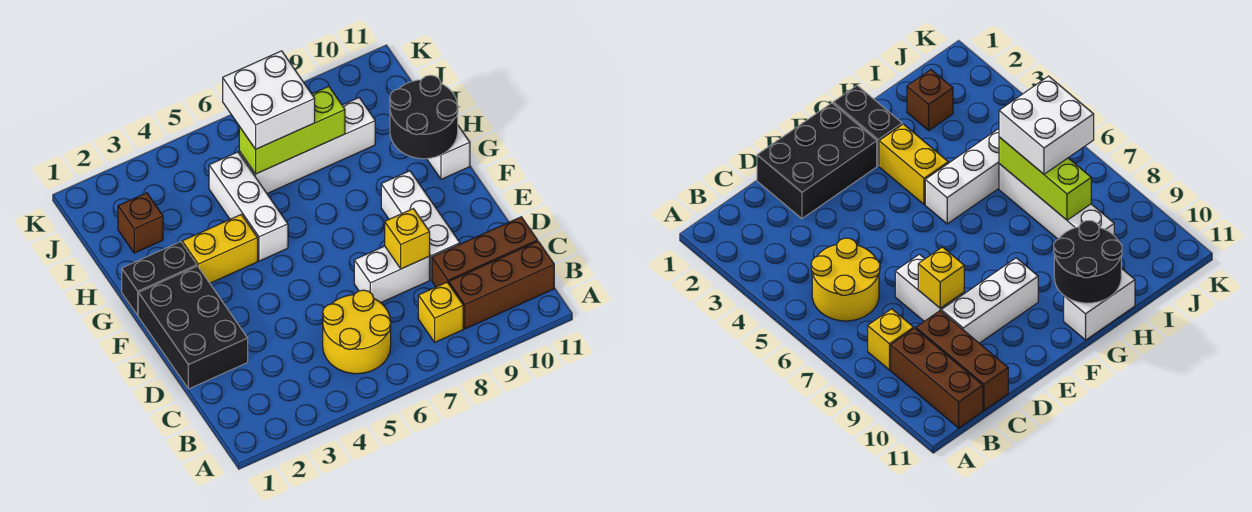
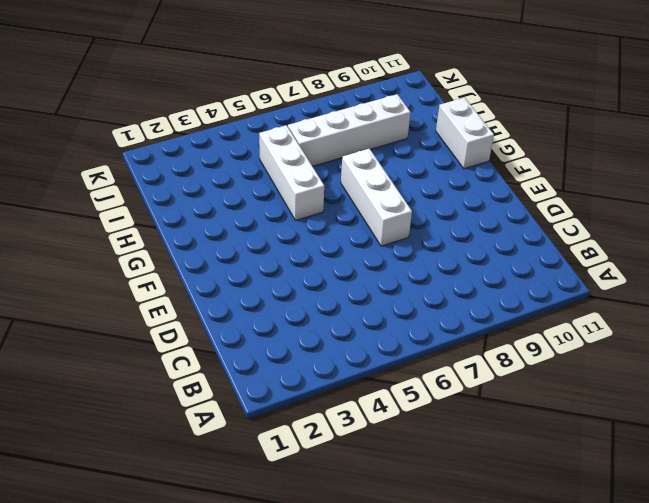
white brick E7:G7 level 1 -> white brick D9:F9 level 1
none -> yellow round brick B5:C6 level 1
none -> yellow brick B8 level 1
none -> brown brick B9:B11 level 1

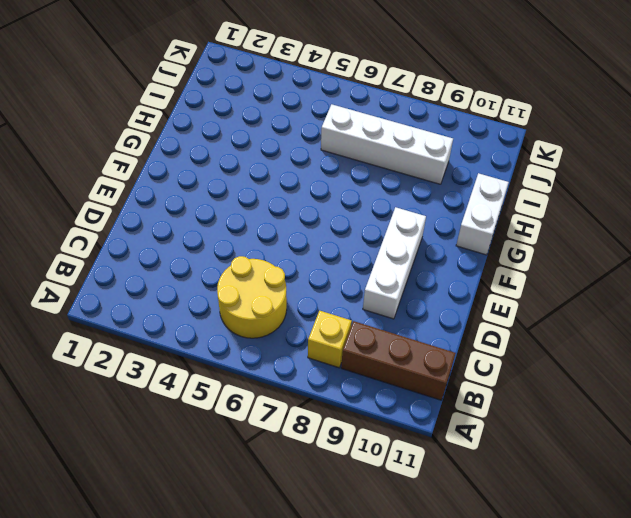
none -> brown brick C9:C11 level 1
none -> black brick D1:F2 level 1
none -> white brick D7:D8 level 1

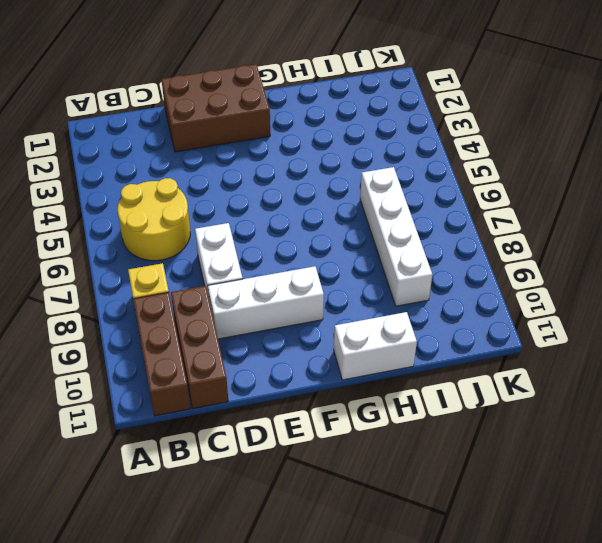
brown brick D1:F2 level 1 -> black brick D1:F2 level 1
none -> black brick G1:G2 level 1
none -> yellow brick G3:G4 level 1
none -> white brick G5:I5 level 1

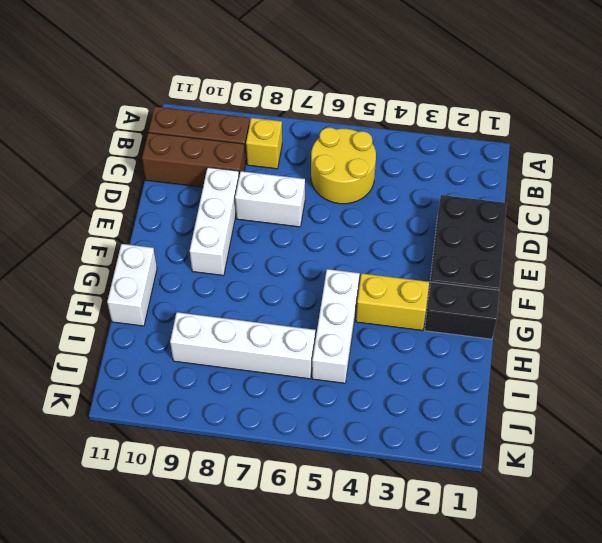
none -> brown brick I2 level 1
none -> yellow brick D8 level 2
none -> black round brick G10:H11 level 2

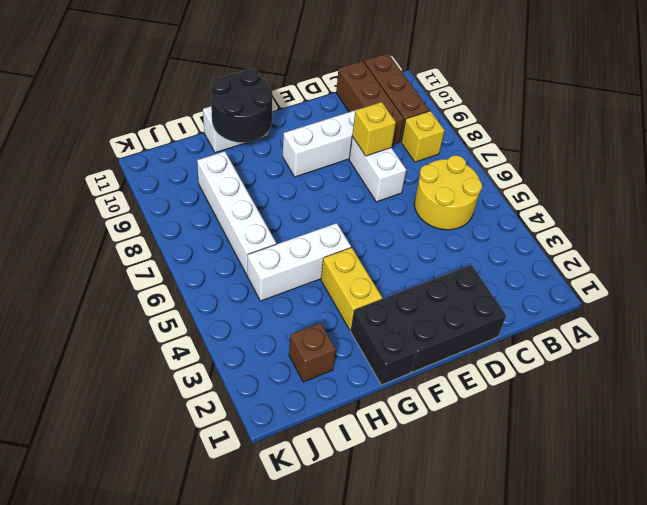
none -> lime brick I6:I8 level 2
none -> white brick I6:J7 level 3

